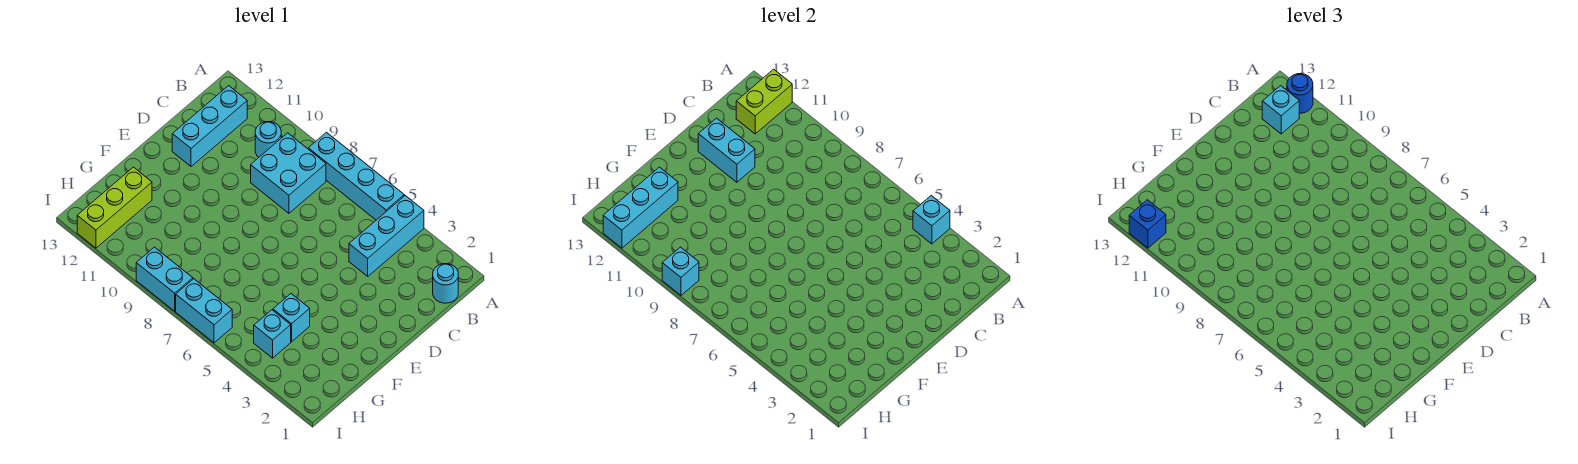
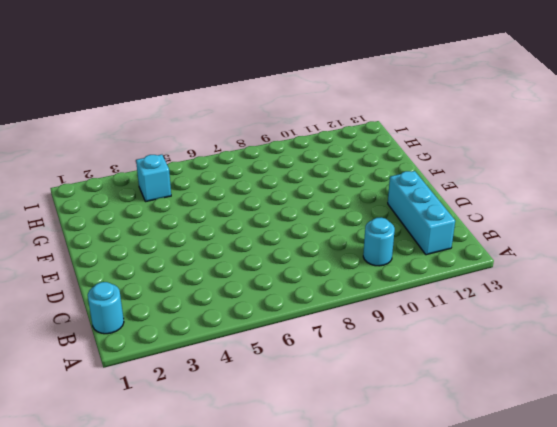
none -> cyan brick A4:C4 level 1
none -> cyan brick A5:A8 level 1
none -> cyan brick B8:C9 level 1

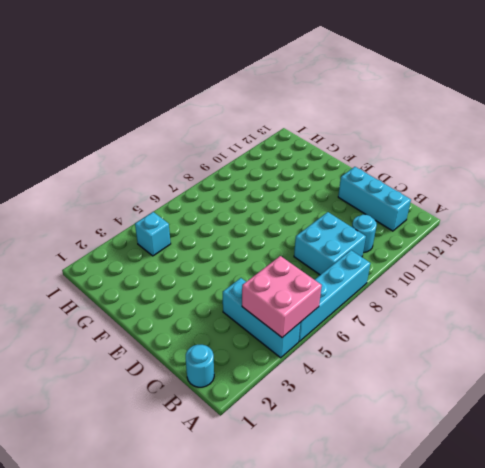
pink brick A4:B5 level 2 -> cyan brick A4 level 2
none -> cyan brick G4 level 1
none -> lime brick G12:I12 level 1
none -> cyan brick I6:I7 level 1

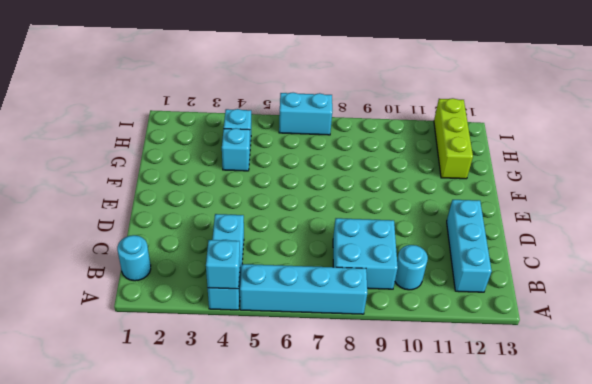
none -> cyan brick I8:I9 level 1
none -> lime brick A12:B12 level 2
none -> cyan brick D11:D12 level 2

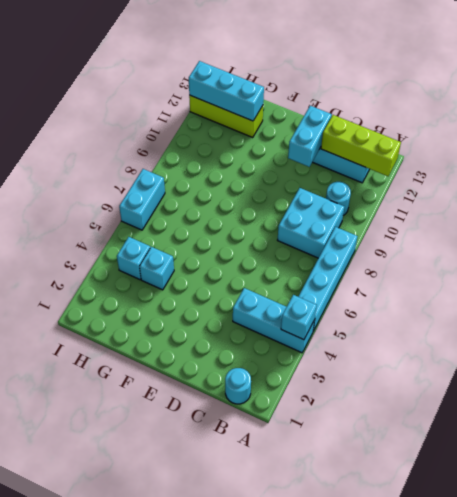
lime brick A12:C12 level 2 -> lime brick A12:B12 level 2
none -> cyan brick I8:I9 level 1
none -> cyan brick I9 level 2
none -> blue round brick A12 level 3

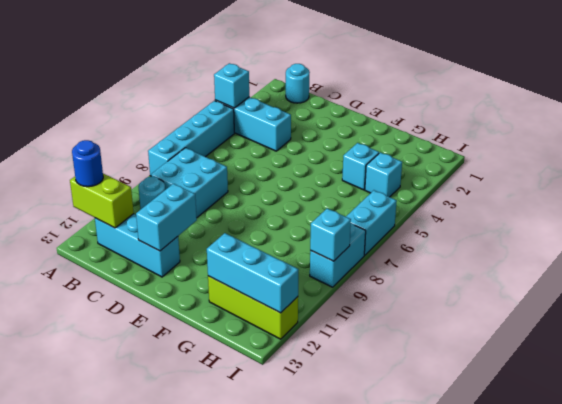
none -> cyan brick B12 level 3
none -> blue brick I12 level 3

